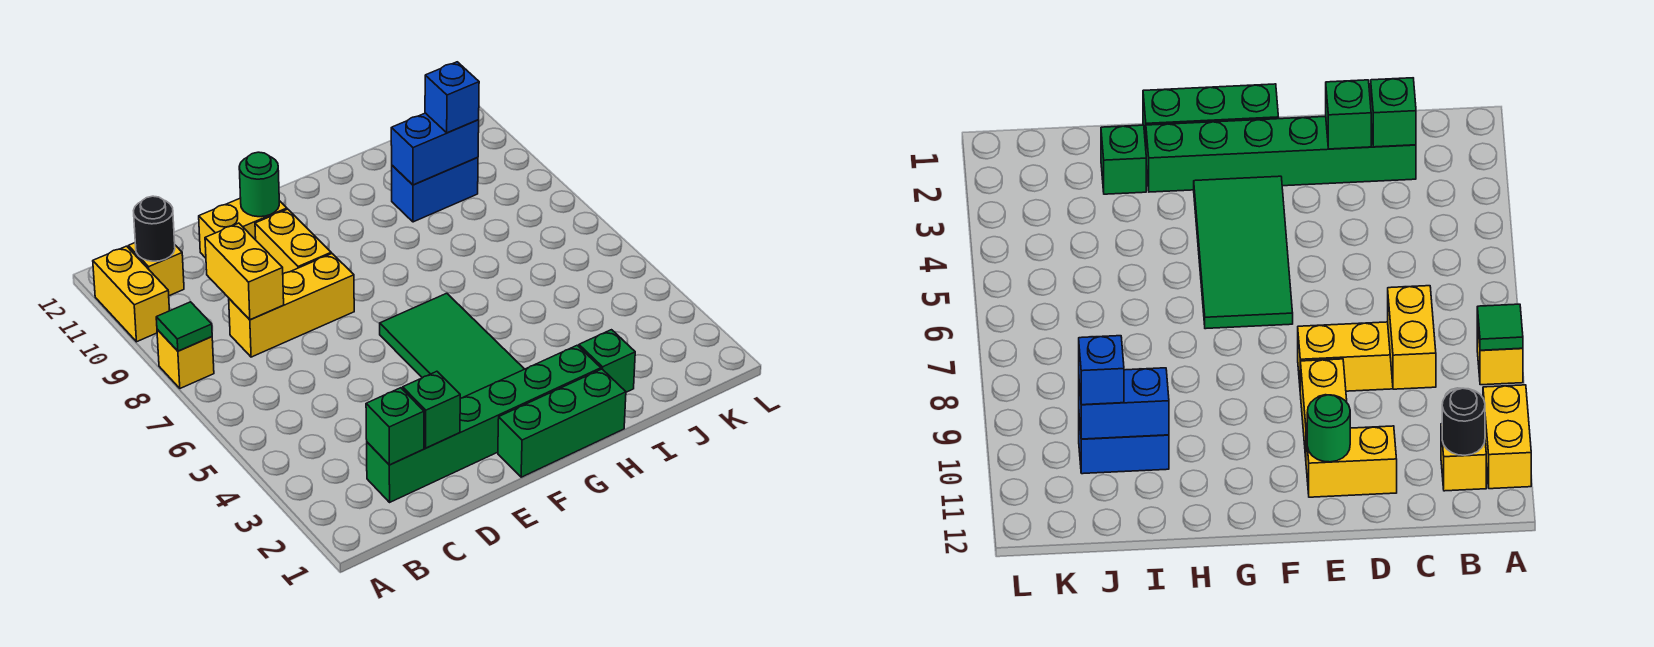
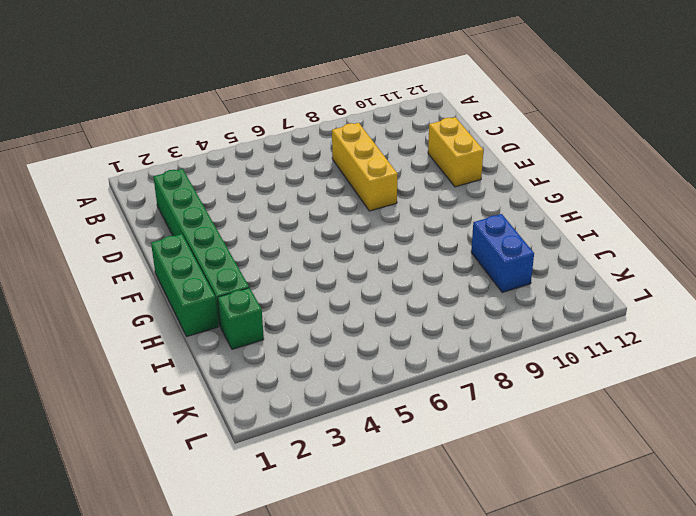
none -> yellow brick A8 level 1
none -> yellow brick A10:A11 level 1
none -> yellow brick B11 level 1

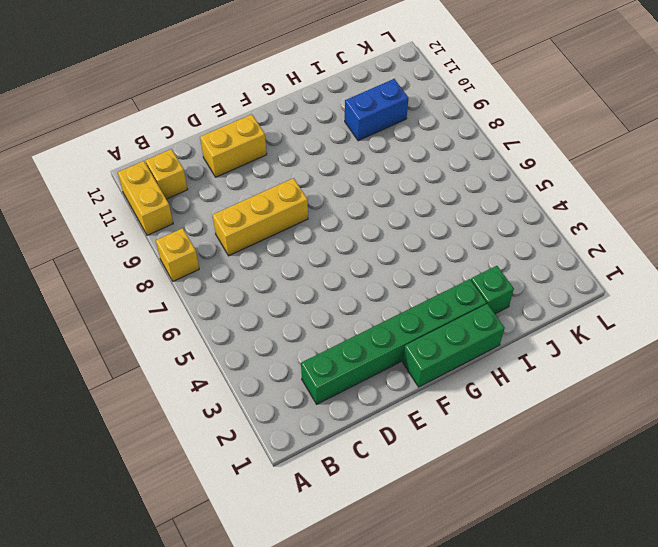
none -> yellow brick E9:E10 level 1
none -> green tile F3:G6 level 1
none -> green tile A8 level 2

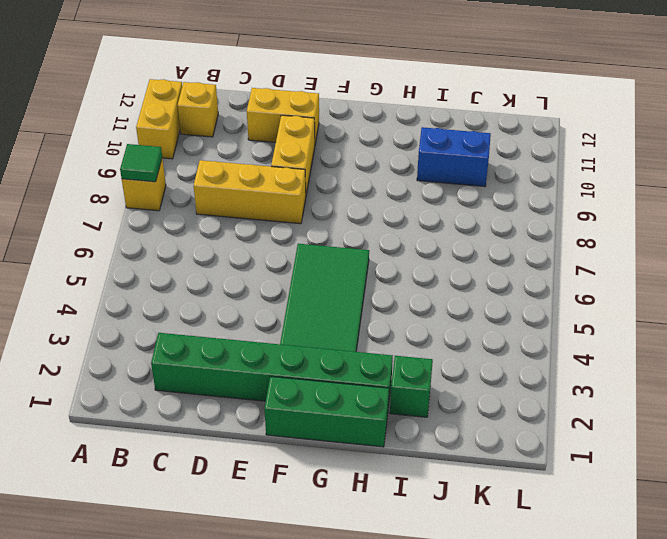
none -> black round brick B11 level 2
none -> green brick C2 level 2
none -> yellow brick C8:C9 level 2

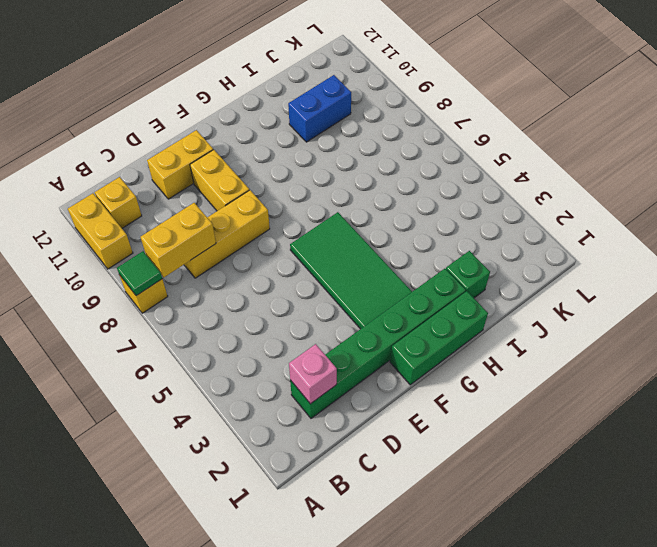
yellow brick B8:C8 level 2 -> yellow brick C8:C9 level 2
pink brick C2 level 2 -> green brick C2 level 2
none -> black round brick B11 level 2
none -> green brick D2 level 2
none -> green round brick E11 level 2

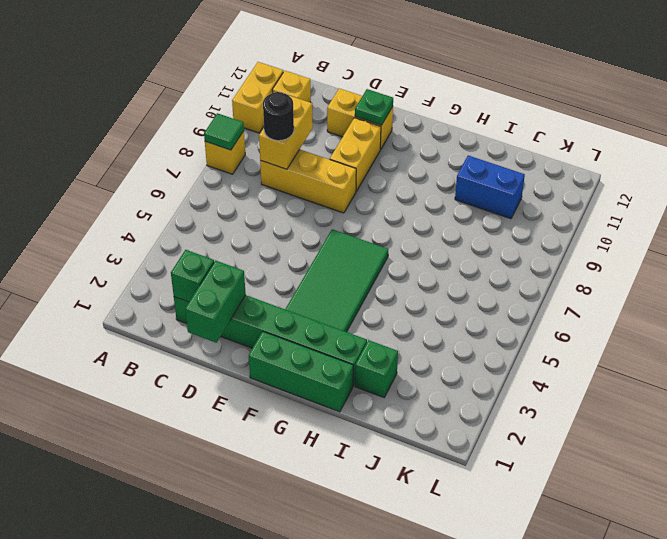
black round brick C8 level 3 -> black round brick B11 level 2
green brick D1:D2 level 2 -> green brick D2 level 2
green plate E11 level 2 -> green round brick E11 level 2
none -> blue brick I10:J10 level 2
none -> blue brick J10 level 3

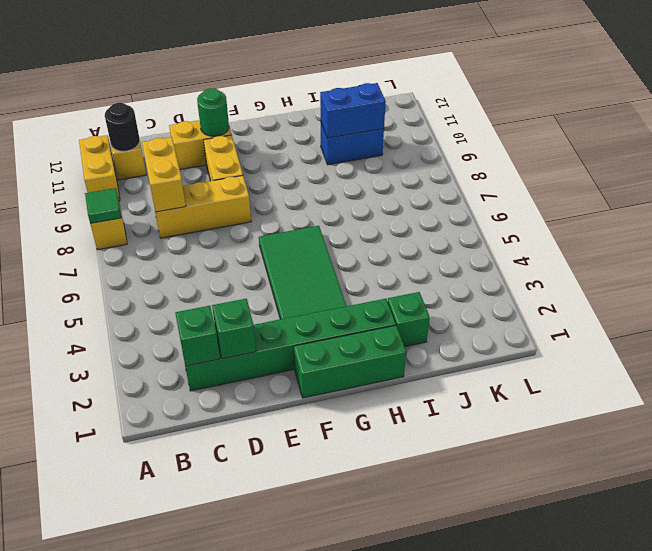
none -> blue brick J10 level 3

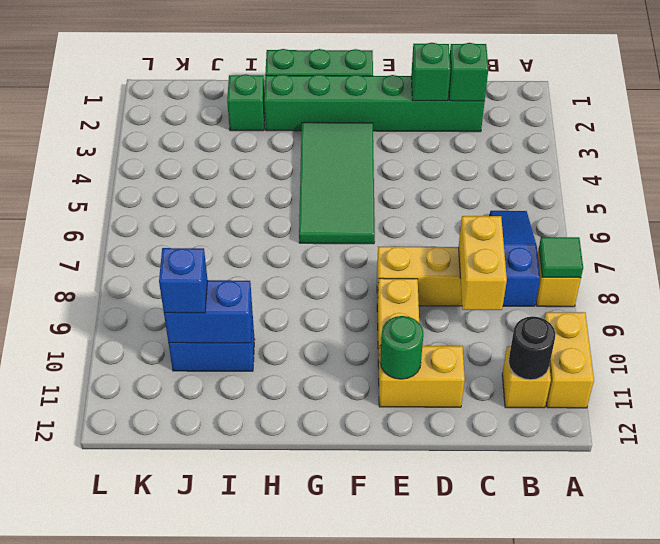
blue slope B6:B8 level 1 top 8 -> none

